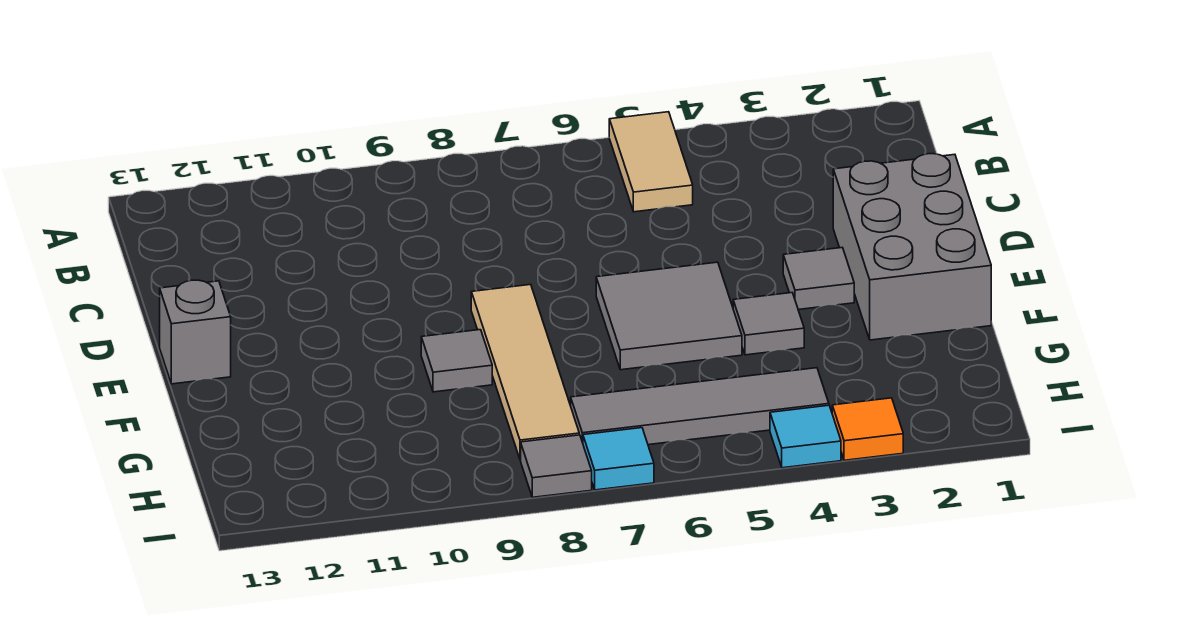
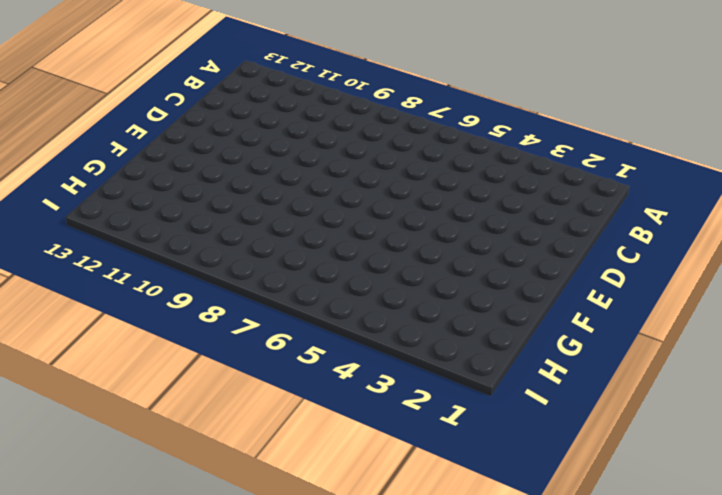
none -> tan tile A5:B5 level 1
none -> grey brick D1:F2 level 1
none -> grey tile E3 level 1

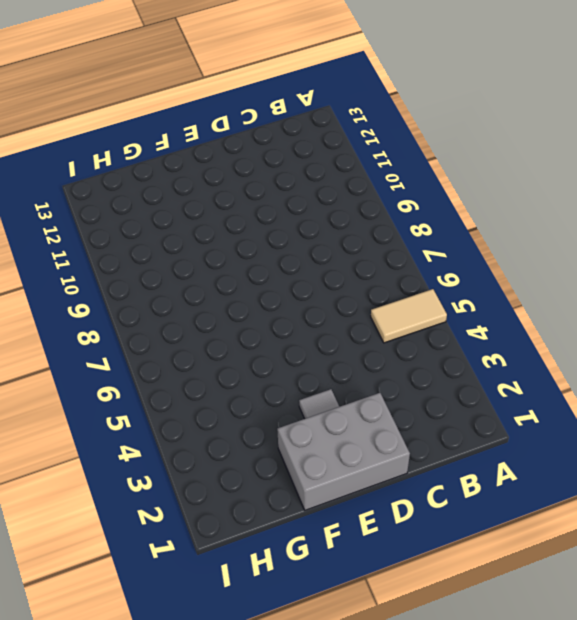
none -> grey tile E5:F6 level 1
none -> tan tile E8:H8 level 1
none -> grey brick E13 level 1

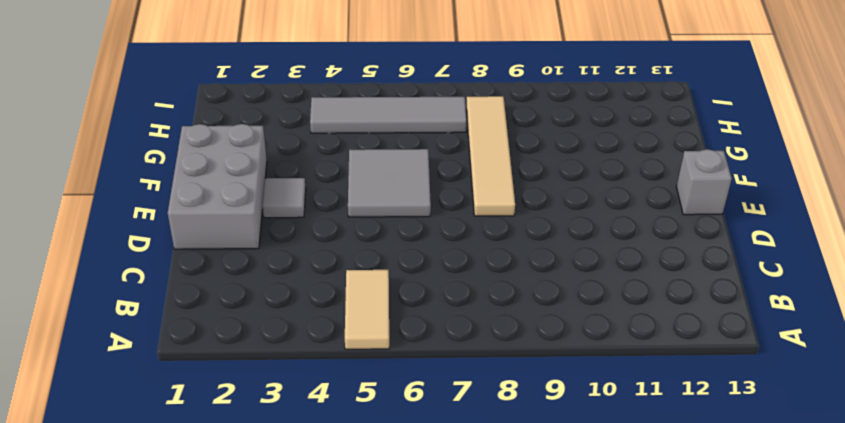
none -> grey tile F4 level 1
none -> grey tile F9 level 1
none -> orange tile I3 level 1

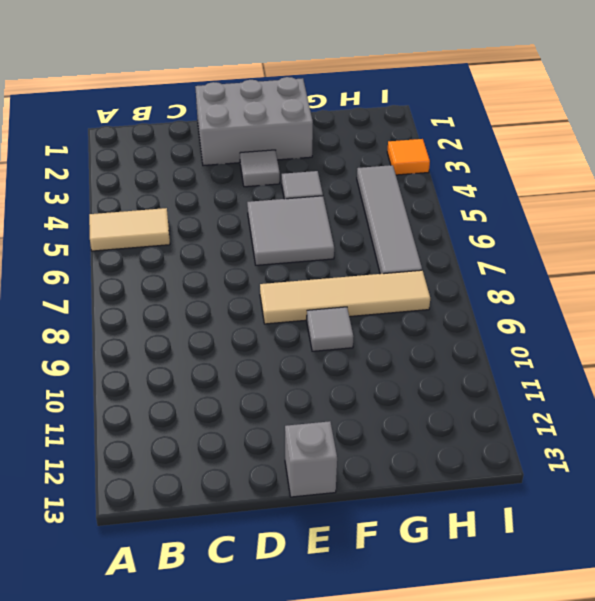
none -> cyan tile I4 level 1
none -> cyan tile I7 level 1
none -> grey tile I8 level 1

